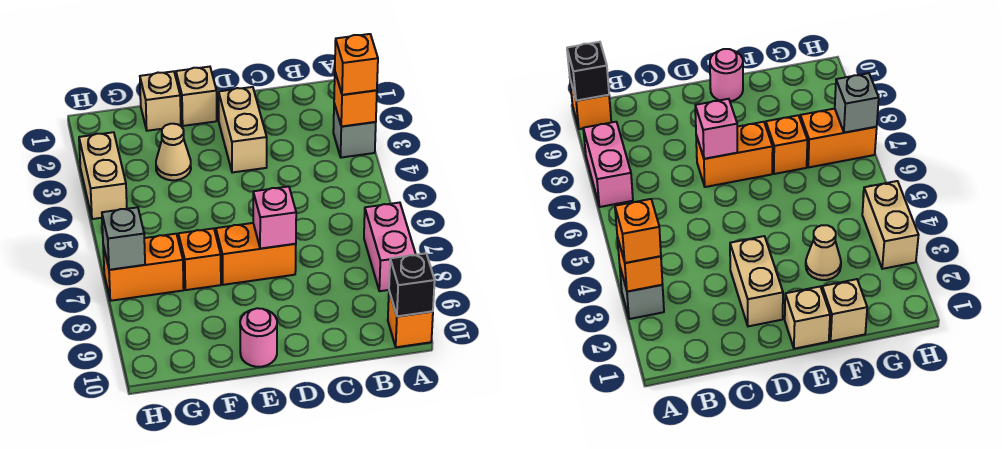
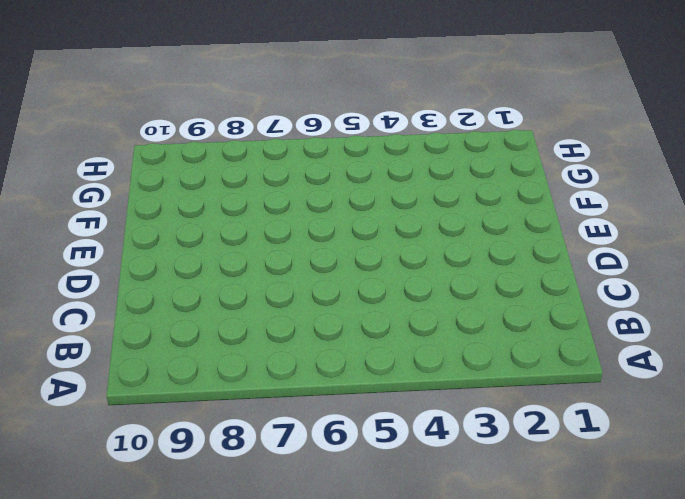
none -> grey brick A3 level 1
none -> pink brick A7:A8 level 1
none -> orange brick A10 level 1

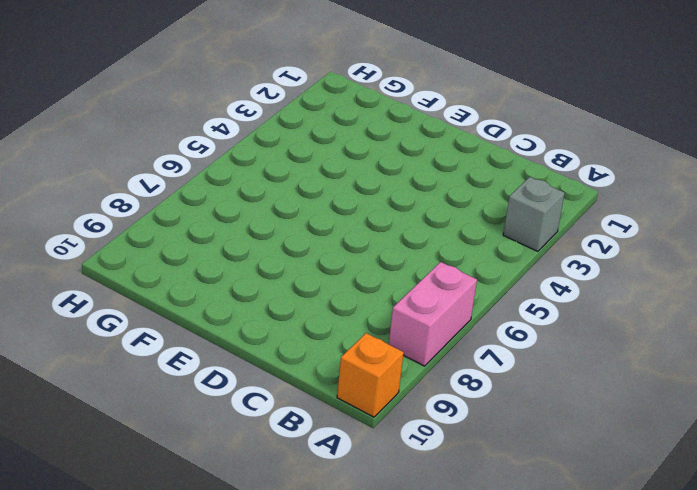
none -> tan brick D2:D3 level 1
none -> orange brick D7:E7 level 1
none -> tan brick E1 level 1

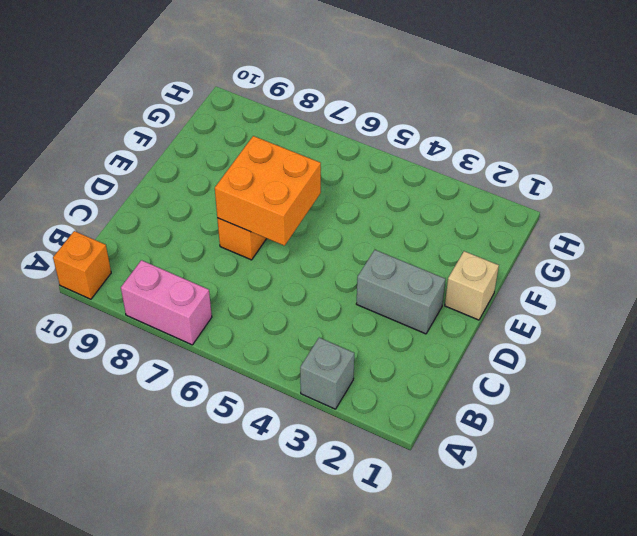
grey brick D2:D3 level 1 -> tan brick D2:D3 level 1
orange brick D6:E7 level 2 -> pink brick D7 level 2
none -> pink round brick E10 level 1
none -> tan brick F1 level 1
none -> tan cone F3 level 1

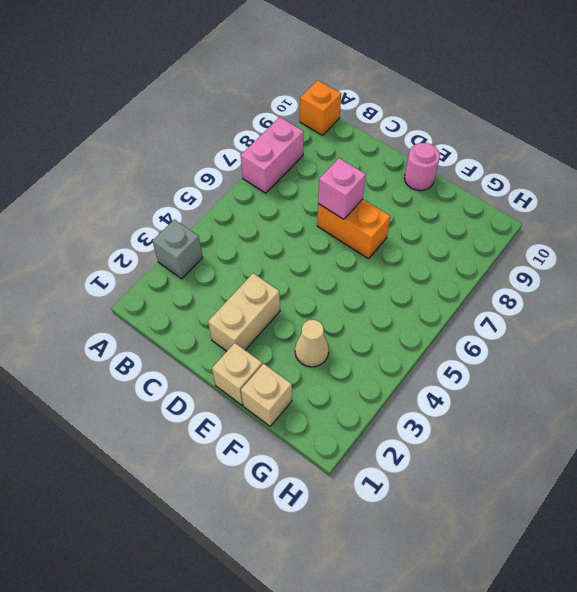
none -> orange brick F7 level 1
none -> orange brick G7:H7 level 1
none -> tan brick H3:H4 level 1

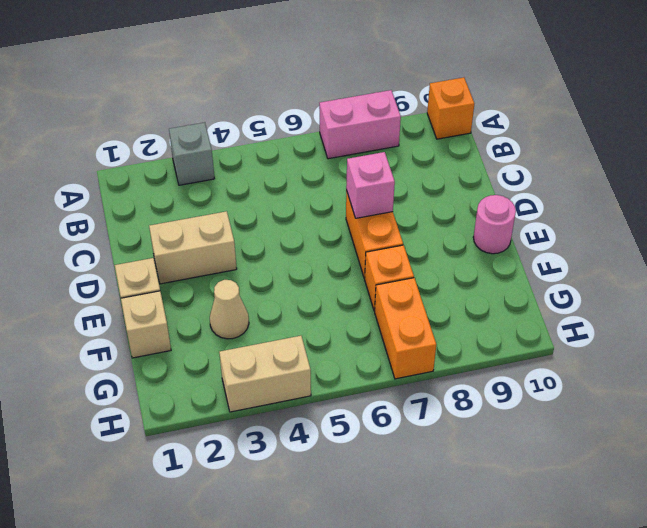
none -> orange brick A3 level 2
none -> black brick A10 level 2
none -> grey brick H7 level 2

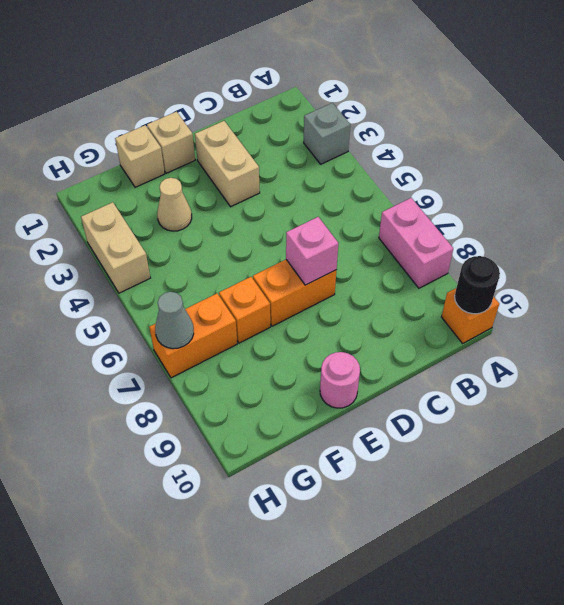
black round brick A10 level 2 -> black brick A10 level 2
grey cone H7 level 2 -> grey brick H7 level 2
none -> orange brick A3 level 2
none -> orange brick A3 level 3

